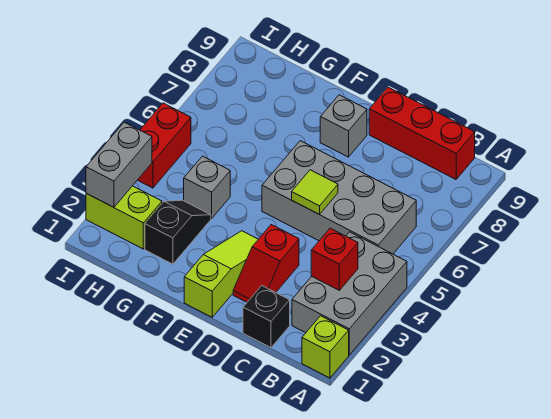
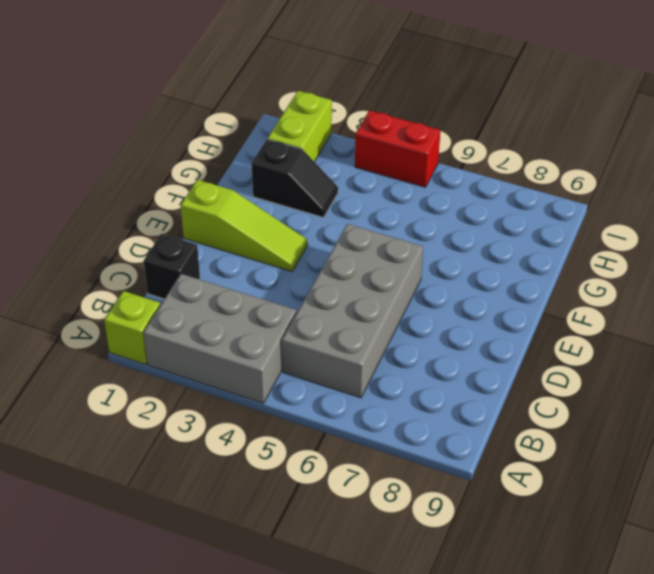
none -> red brick B9:D9 level 1
none -> red slope D2:D3 level 1 top 3
none -> grey brick E8 level 1

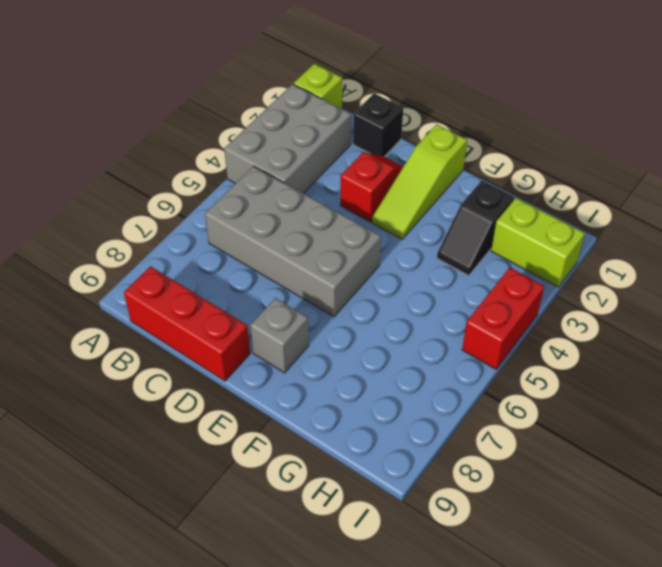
none -> grey brick G4 level 1
none -> red brick B3 level 2
none -> lime tile D5 level 2

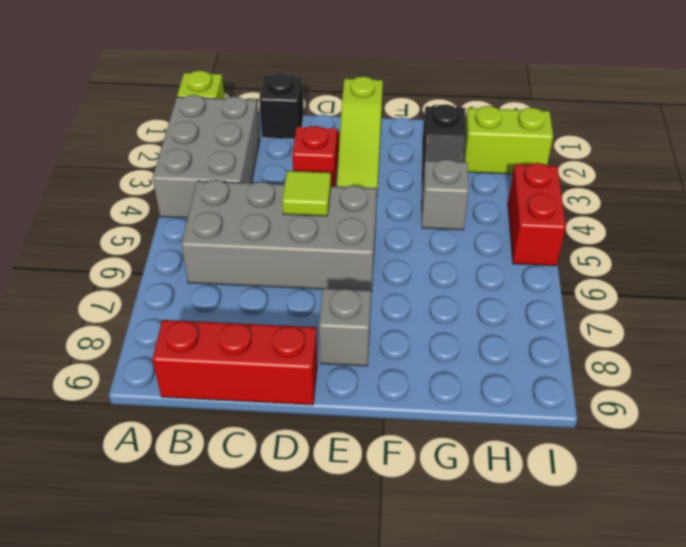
none -> red brick B3 level 2
none -> grey brick I2:I3 level 2

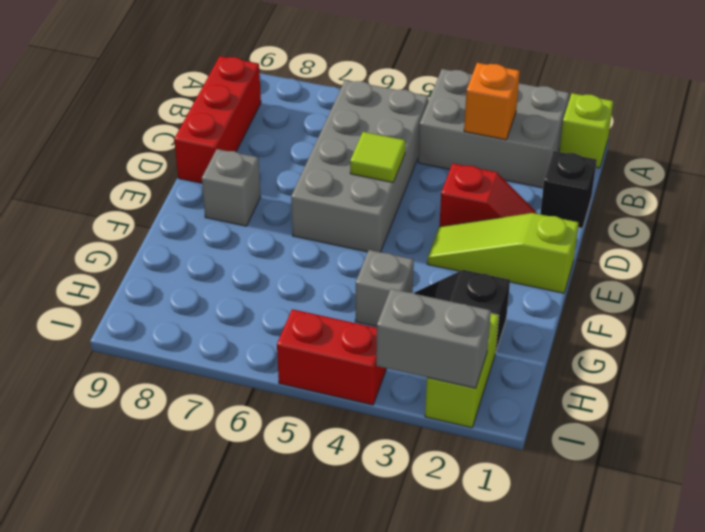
orange brick B3 level 2 -> red brick B3 level 2

